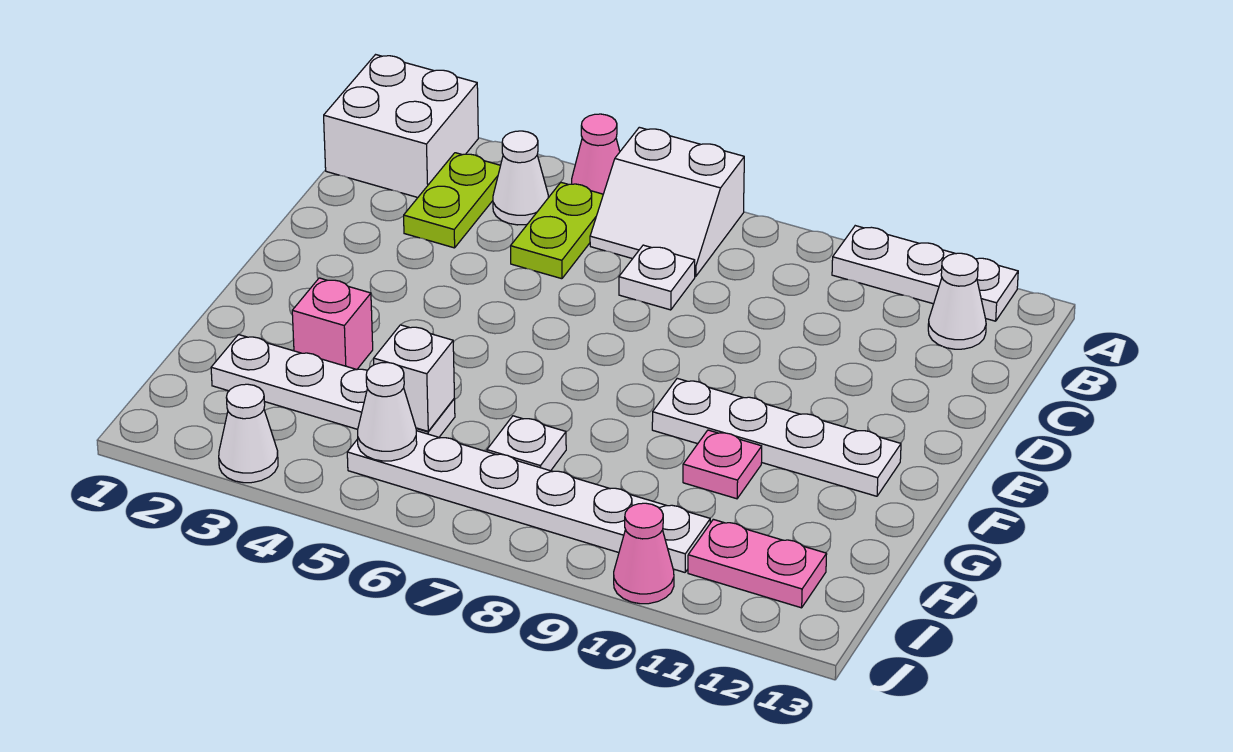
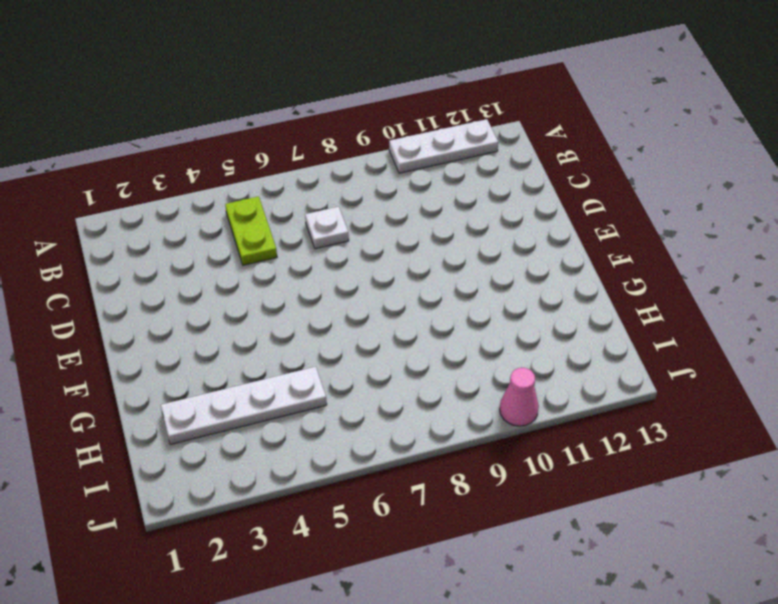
none -> white brick A1:B2 level 1
none -> pink cone A5 level 1
none -> white slope A6:B7 level 1 top A

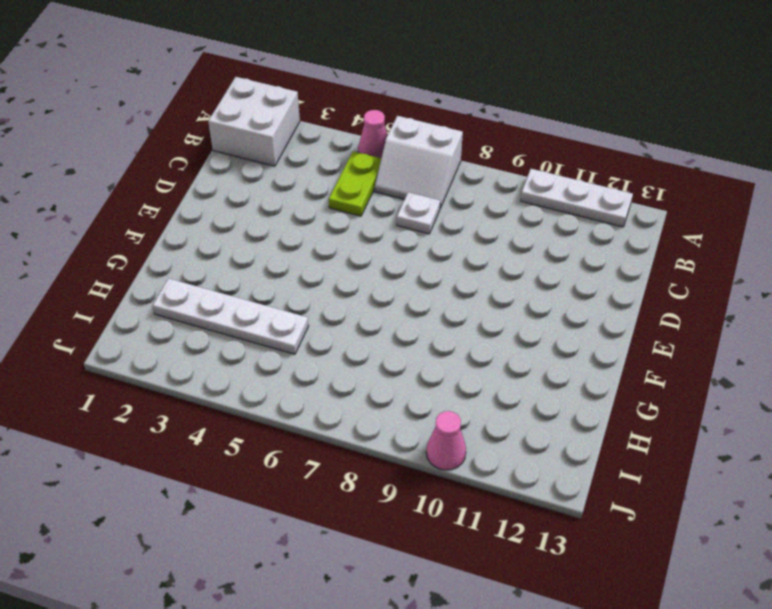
none -> lime plate B3:C3 level 1
none -> white cone B4 level 1
none -> white cone B12 level 1

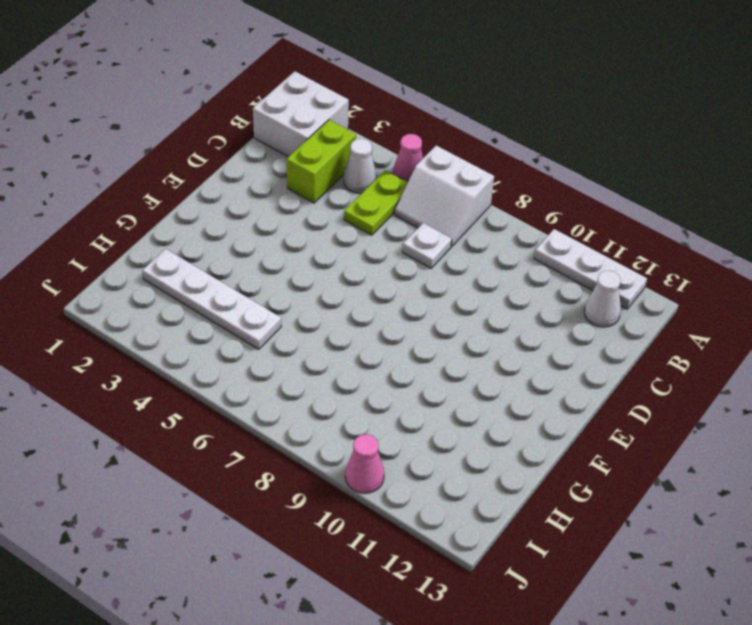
lime brick B3:C3 level 1 -> lime plate B3:C3 level 1
none -> white plate F9:F12 level 1
none -> pink brick G3 level 1
none -> pink plate G10 level 1

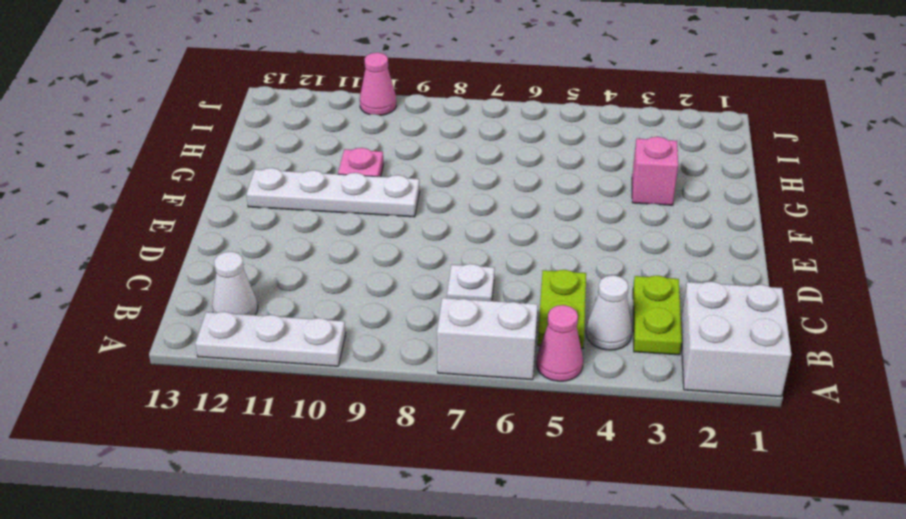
none -> white plate H2:H5 level 1
none -> white plate H7 level 1
none -> white plate I5:I10 level 1

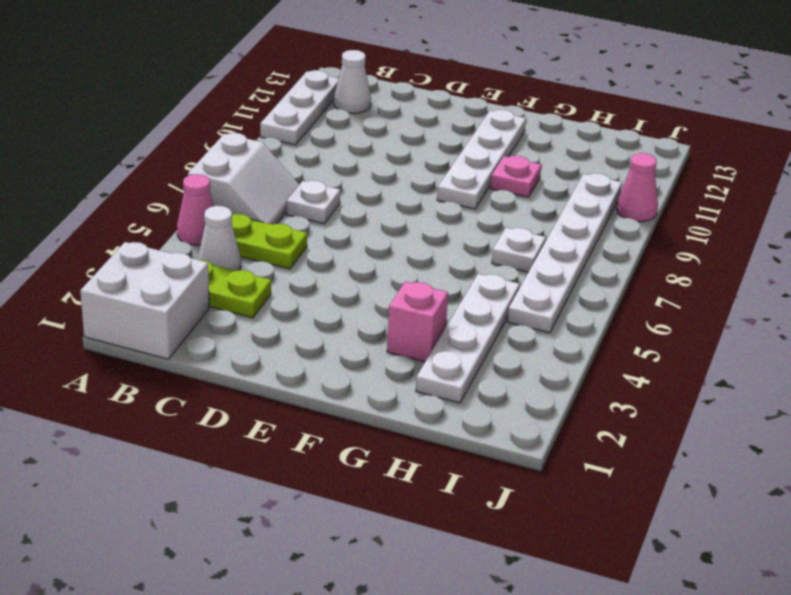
none -> pink plate I11:I12 level 1
none -> white cone J3 level 1
none -> white brick H5 level 2

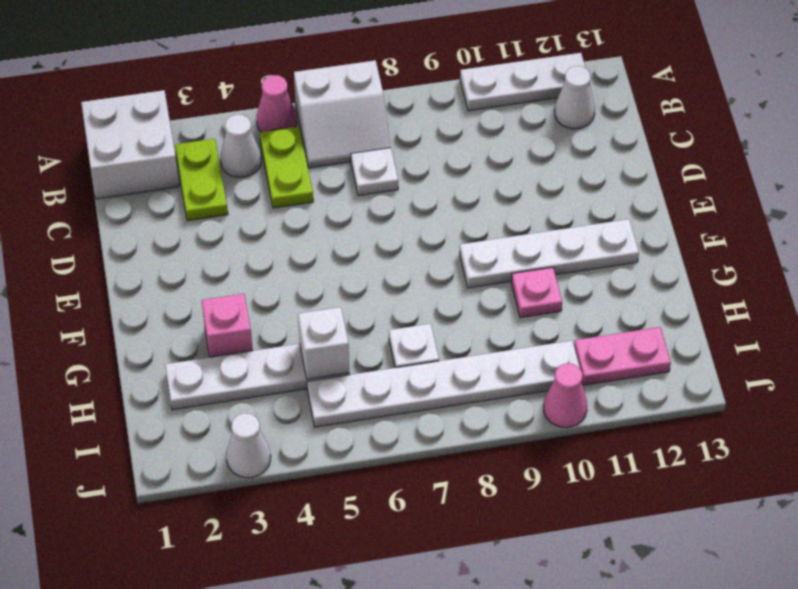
none -> white cone I5 level 2

